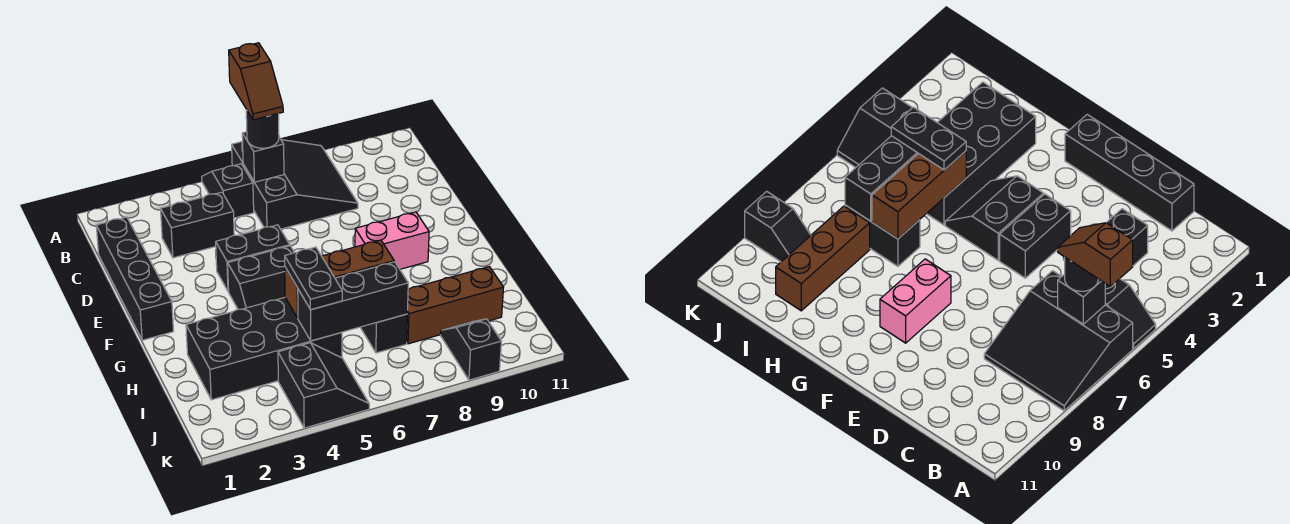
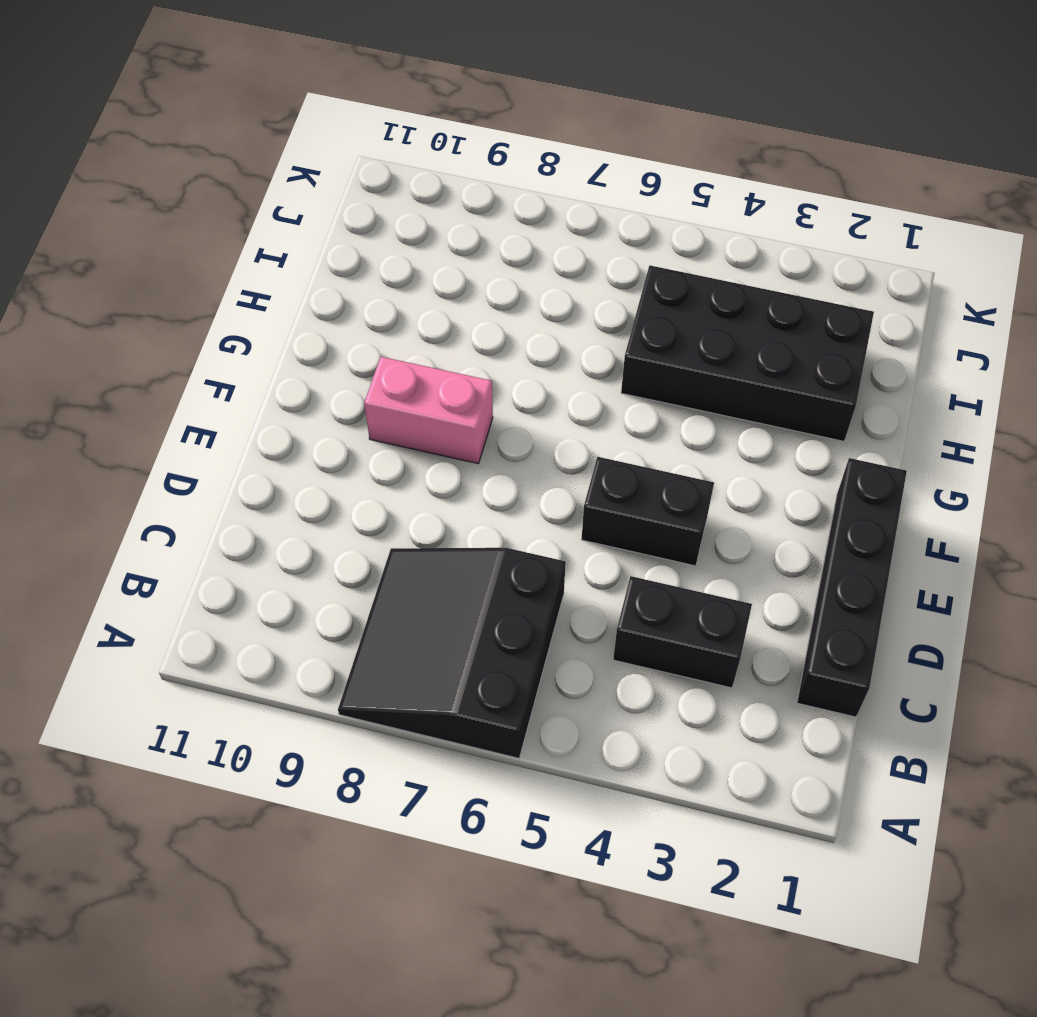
none -> black slope A5:B5 level 1 top B
none -> black slope F4:G5 level 1 top F
none -> black brick H7:I7 level 1

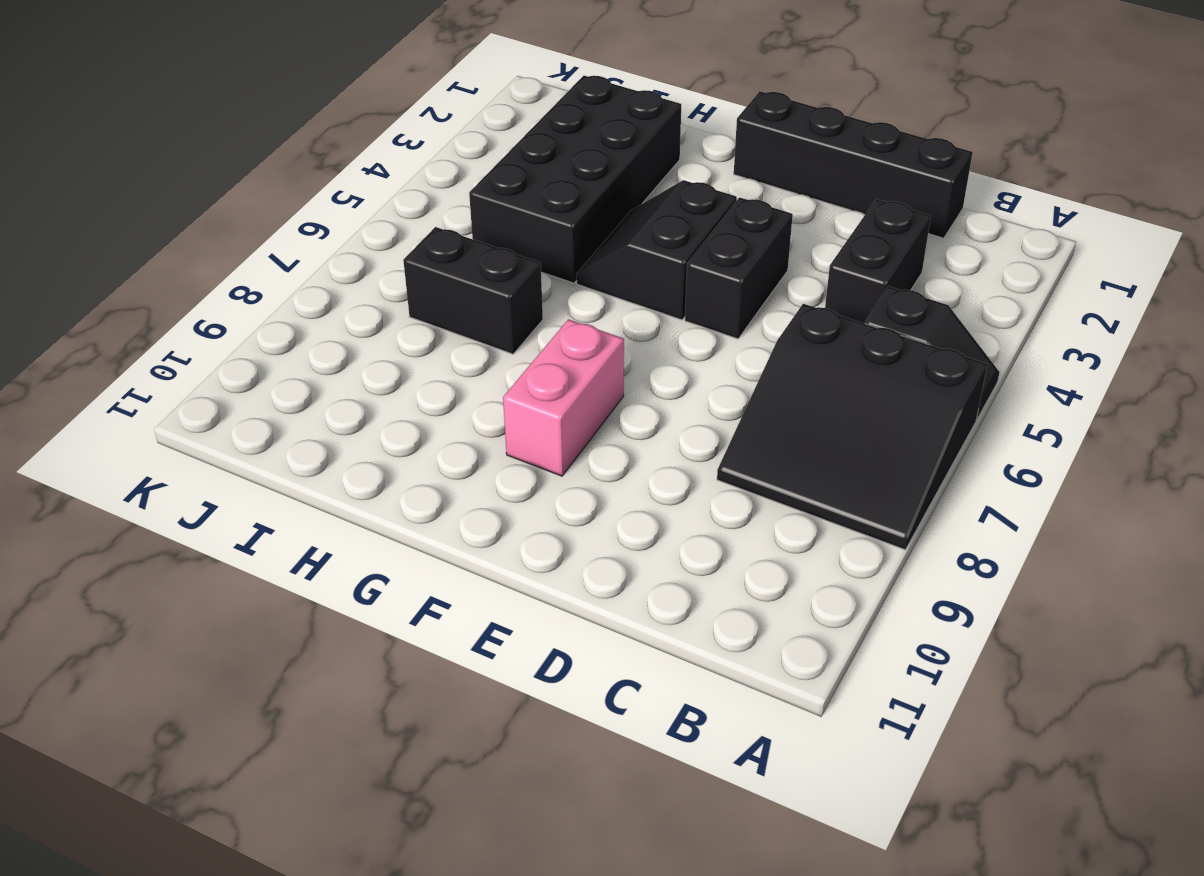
none -> brown brick I8:I10 level 1
none -> black slope J4:K5 level 1 top 4
none -> black slope J9:K9 level 1 top K

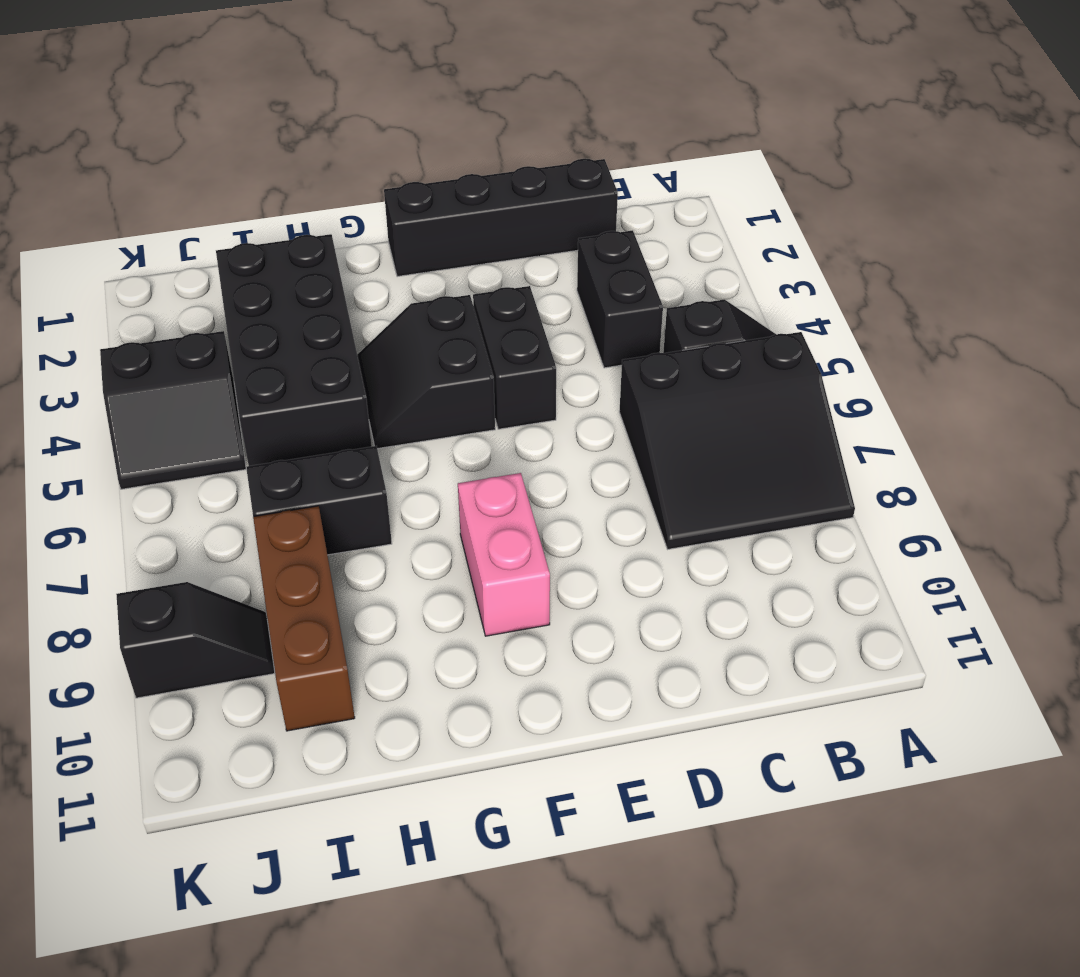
none -> black brick B6 level 2
none -> brown brick H5:H7 level 2
none -> black brick I5:I7 level 2

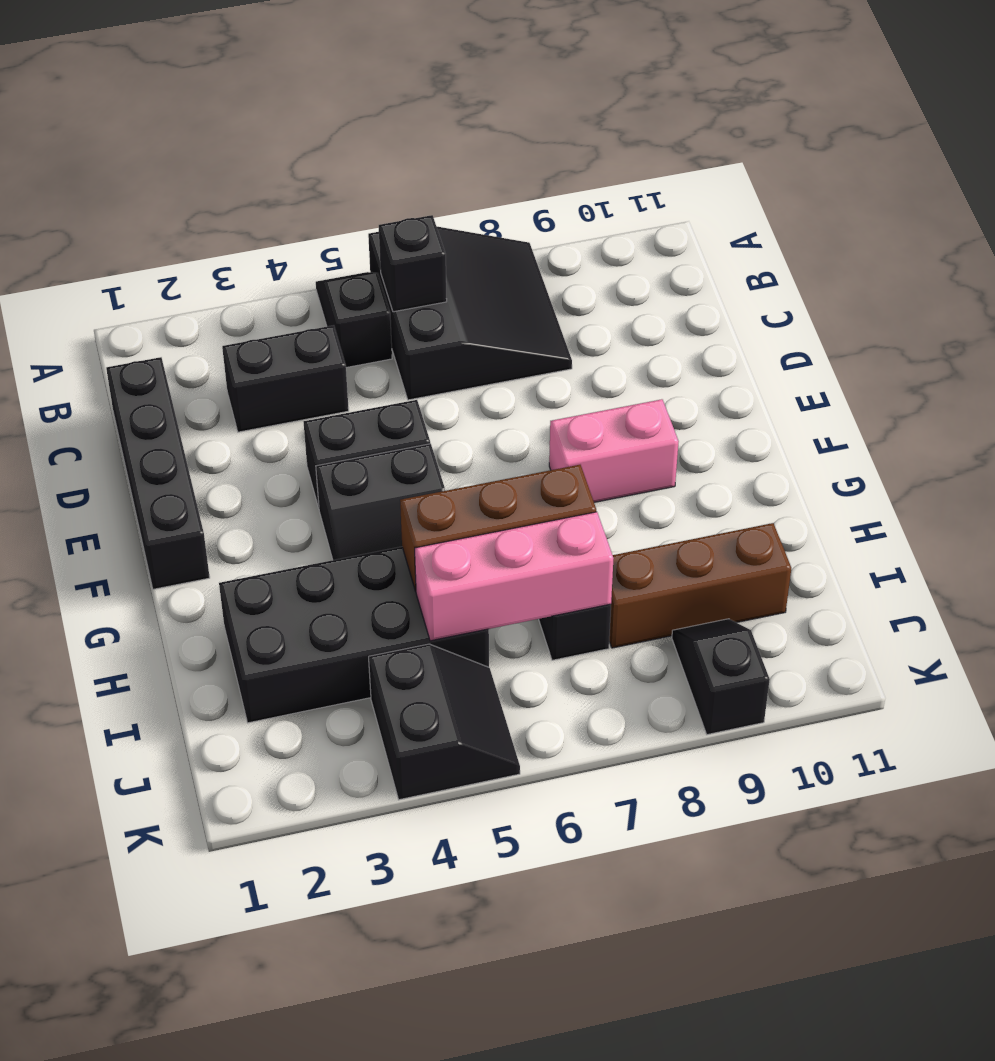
pink brick I5:I7 level 2 -> black brick I5:I7 level 2
none -> black round brick B6 level 3
none -> black plate H5:I5 level 3
none -> brown slope A6:B6 level 4 top A

